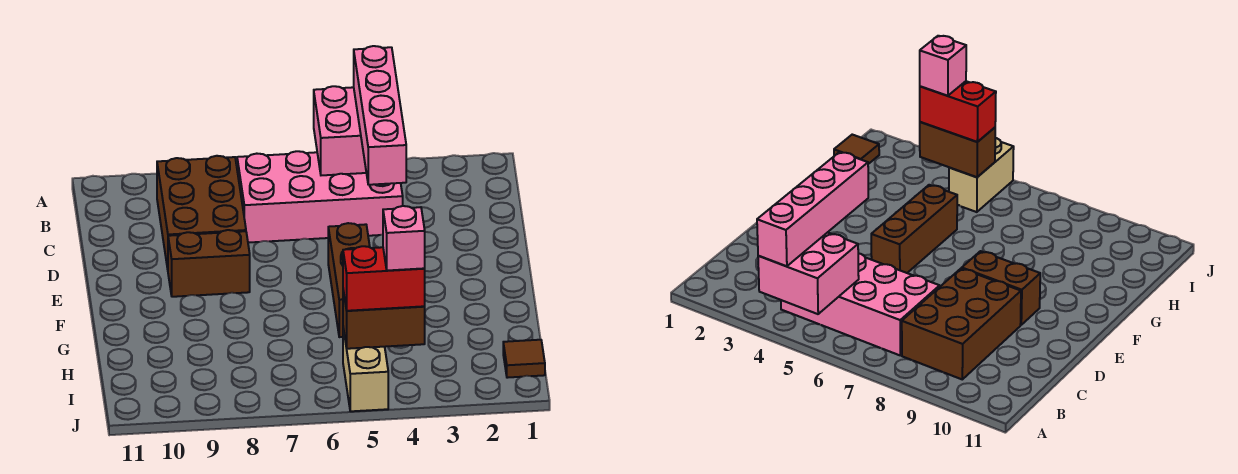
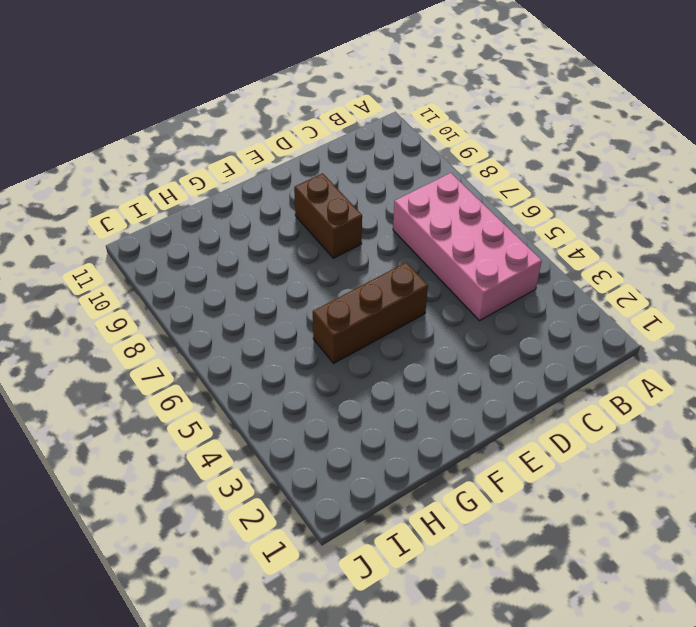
none -> brown brick B8:D9 level 1
none -> brown tile I1 level 1

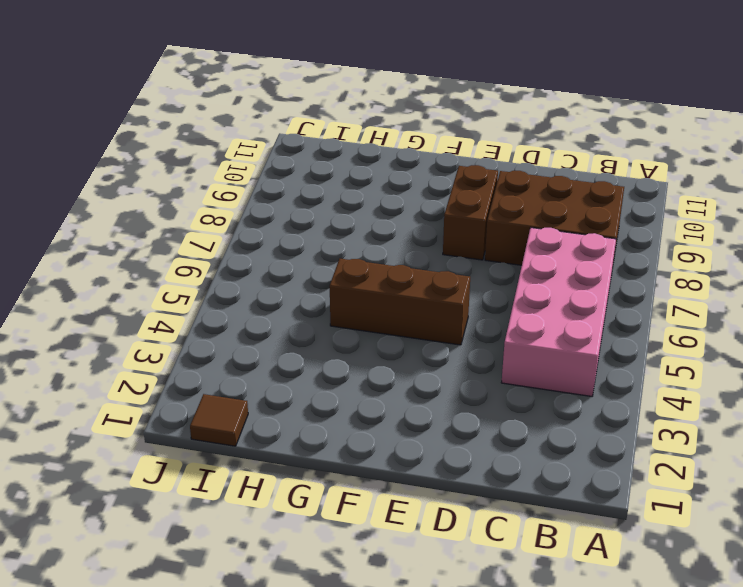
none -> tan brick I5:J5 level 1
none -> pink brick A4:B5 level 2

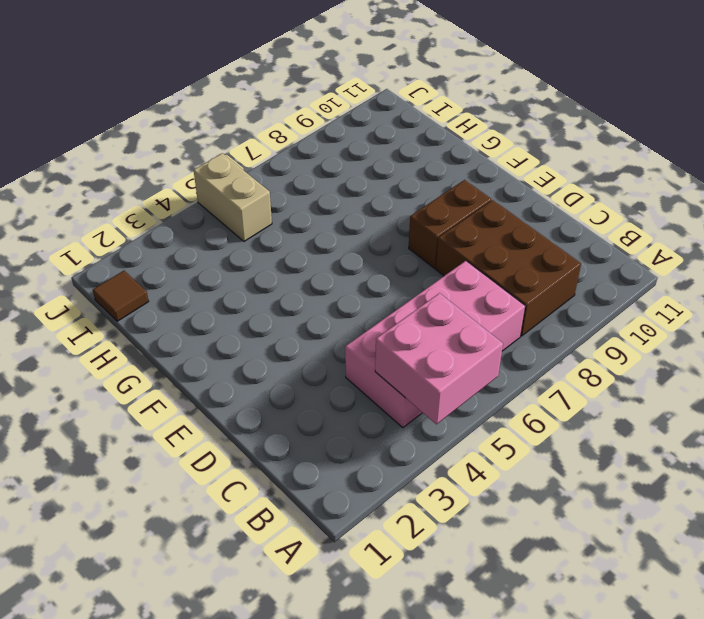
none -> brown brick E5:G5 level 1
none -> brown brick I4:I5 level 2

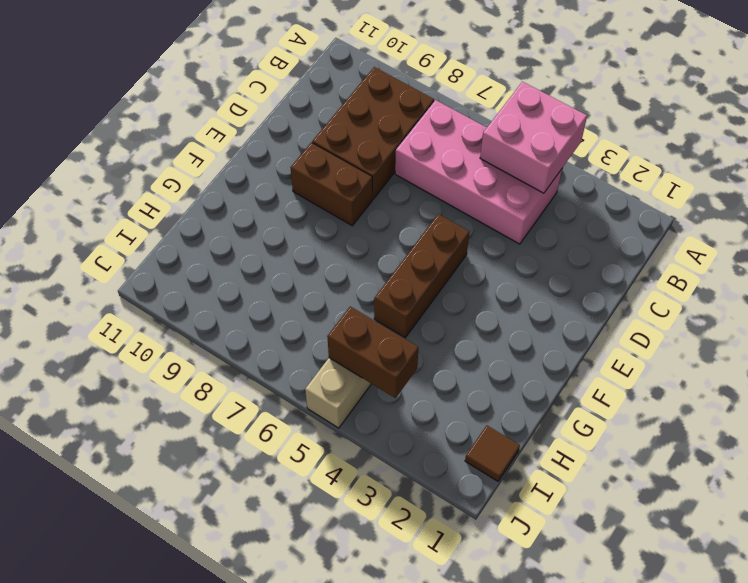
none -> pink brick A4:D4 level 3
none -> red brick I4:I5 level 3

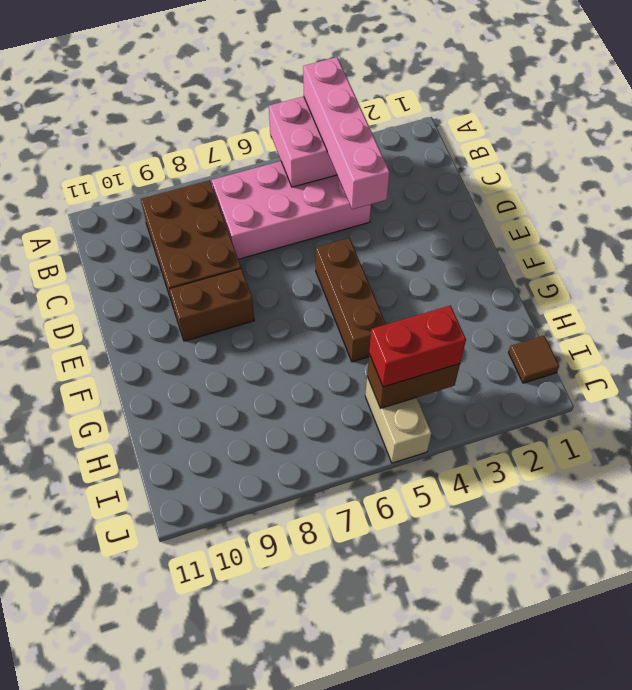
none -> pink brick I4 level 4

